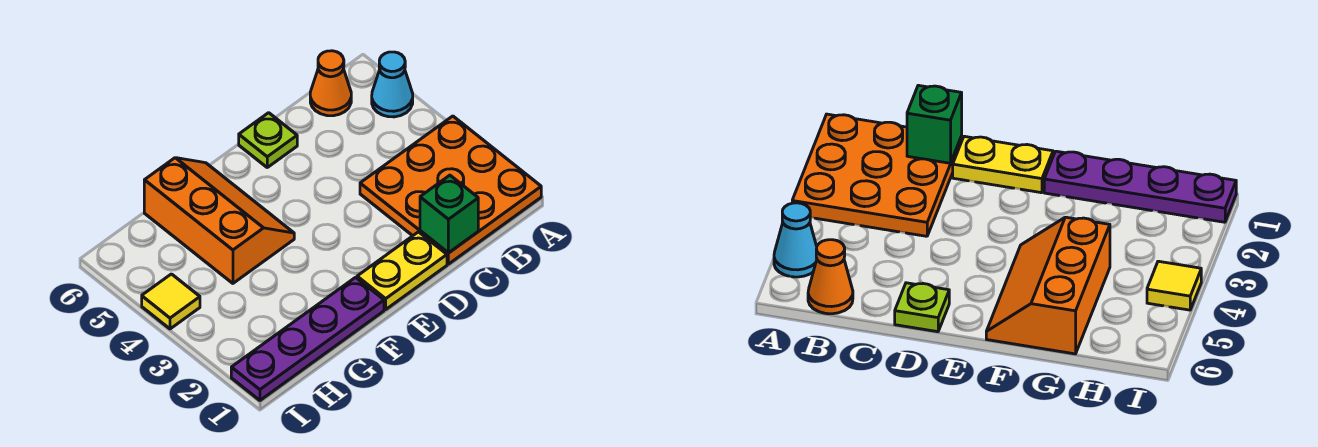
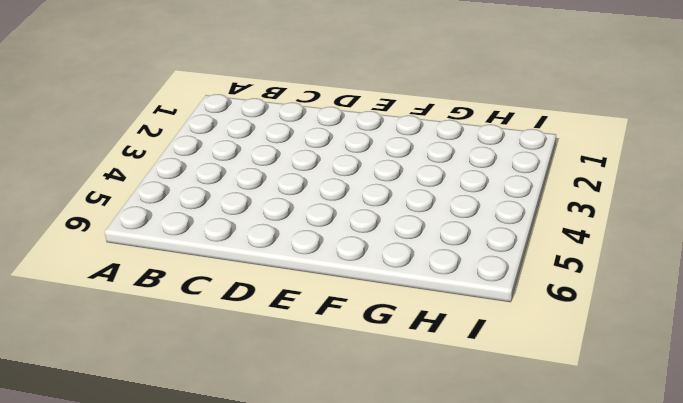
none -> orange plate A1:C3 level 1
none -> cyan cone A5 level 1

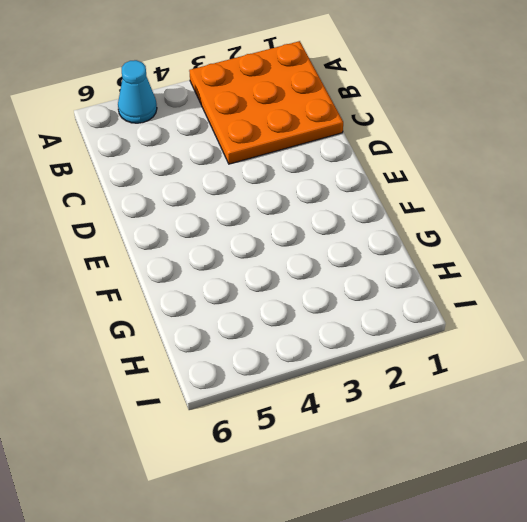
none -> orange cone B6 level 1
none -> yellow plate D1:E1 level 1

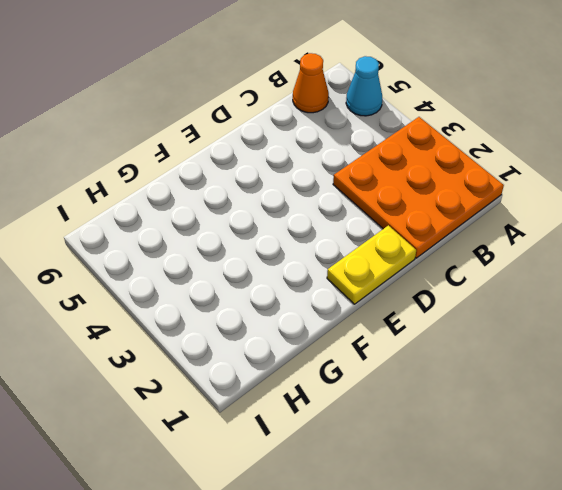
none -> lime plate D6 level 1
none -> purple plate F1:I1 level 1

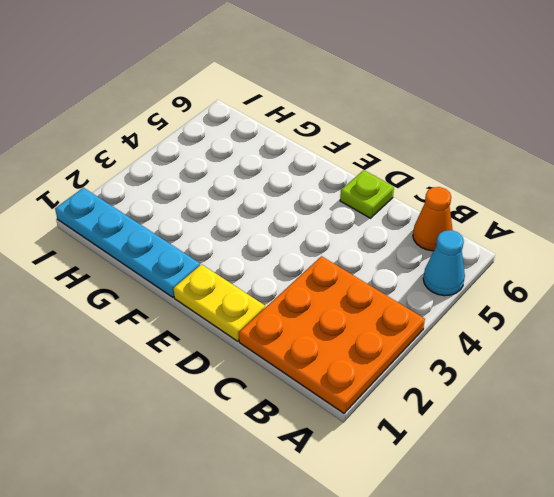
cyan plate F1:I1 level 1 -> purple plate F1:I1 level 1
none -> orange slope F4:G6 level 1 top G
none -> yellow tile I4 level 1

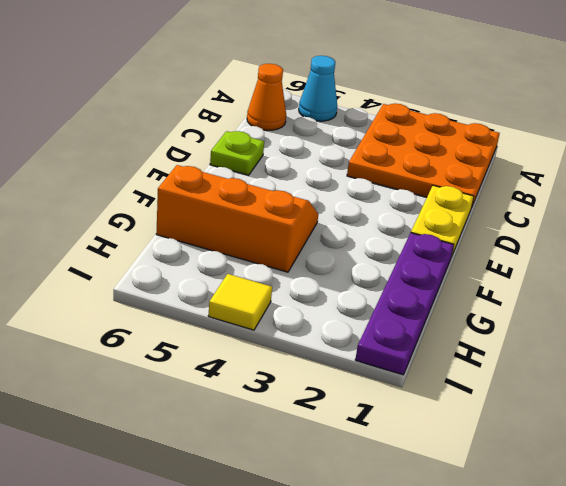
none -> green brick C1 level 2

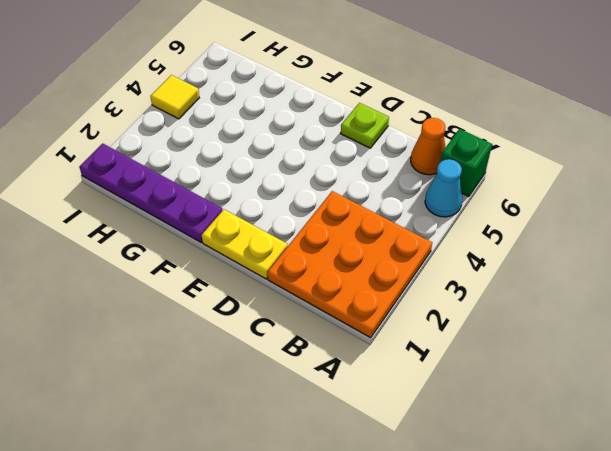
green brick A6 level 1 -> green brick C1 level 2
none -> orange slope F4:G6 level 1 top G

